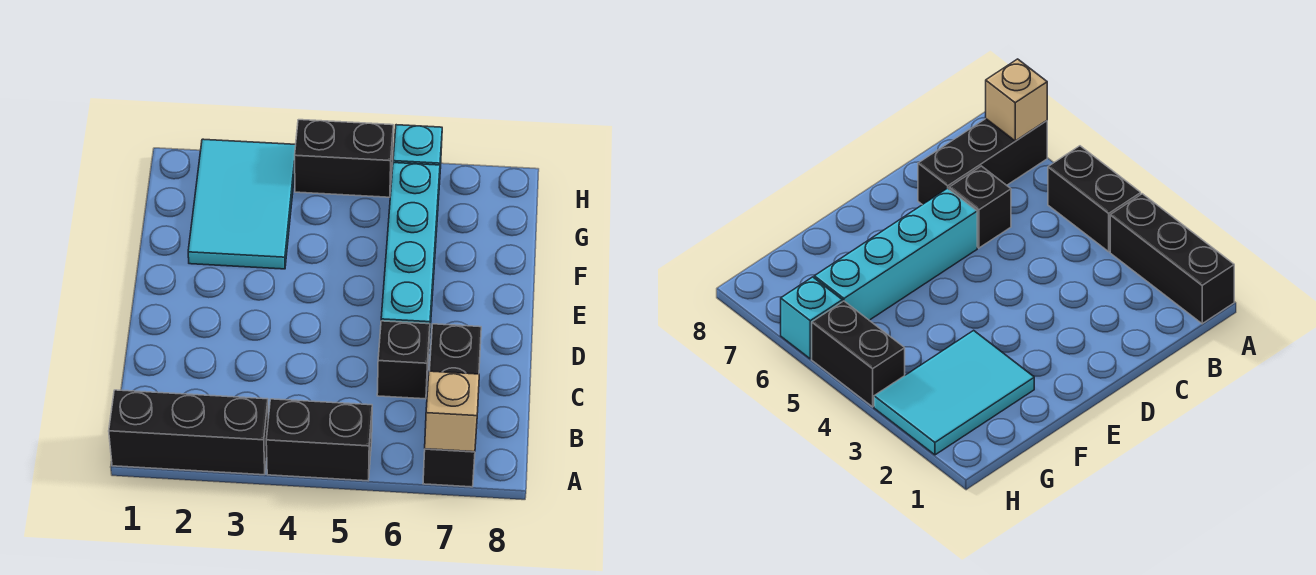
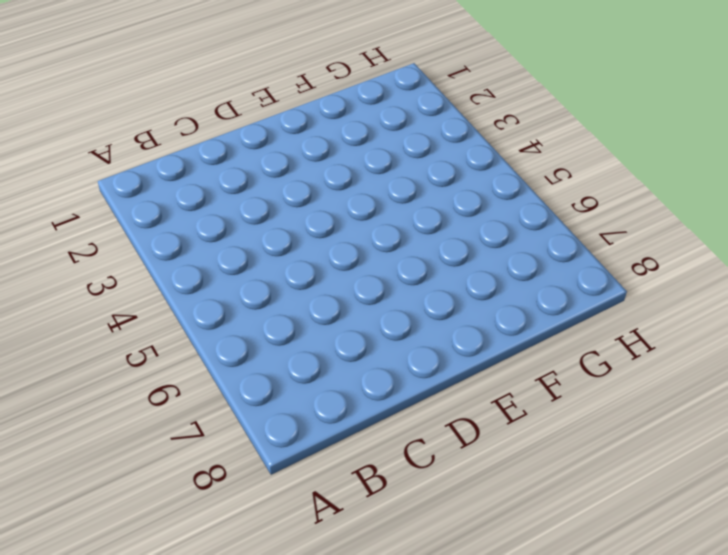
none -> black brick A1:A3 level 1
none -> black brick A4:A5 level 1

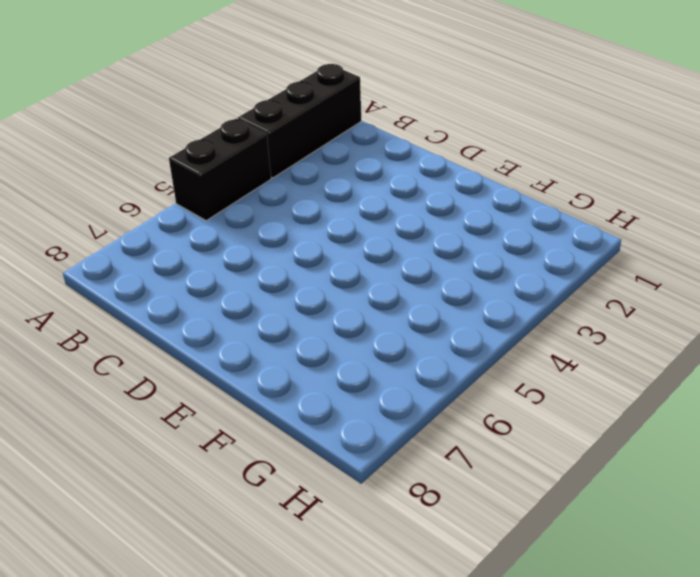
none -> black brick A7:C7 level 1
none -> black brick C6 level 1

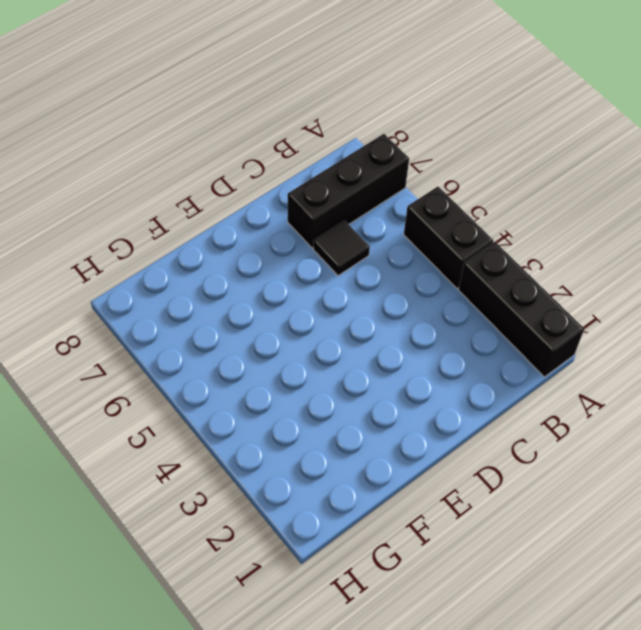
black tile C6 level 1 -> black brick C6 level 1
none -> cyan brick D6:G6 level 1
none -> cyan tile F2:H3 level 1

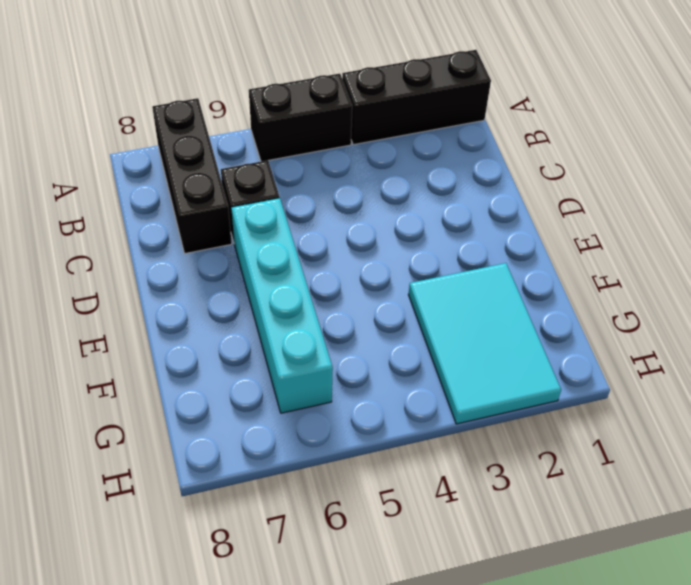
none -> black brick H4:H5 level 1
none -> cyan brick H6 level 1

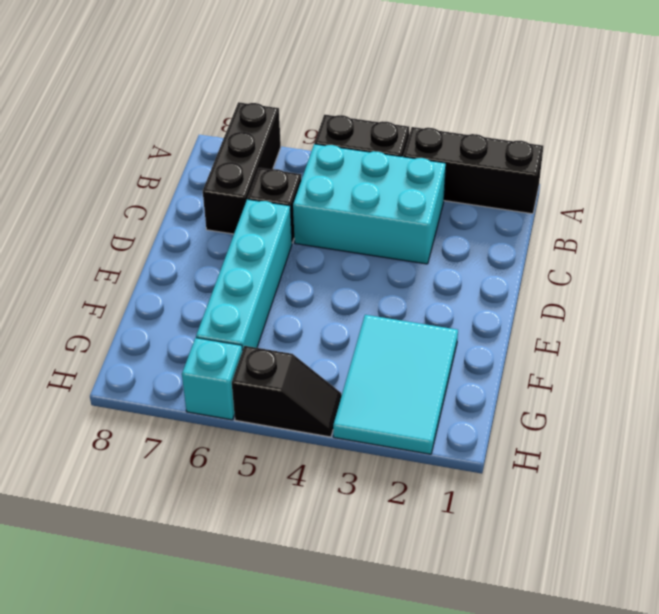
cyan brick B3:C5 level 1 -> none
black slope H4:H5 level 1 top 5 -> black brick H4:H5 level 1
none -> tan brick A7 level 2

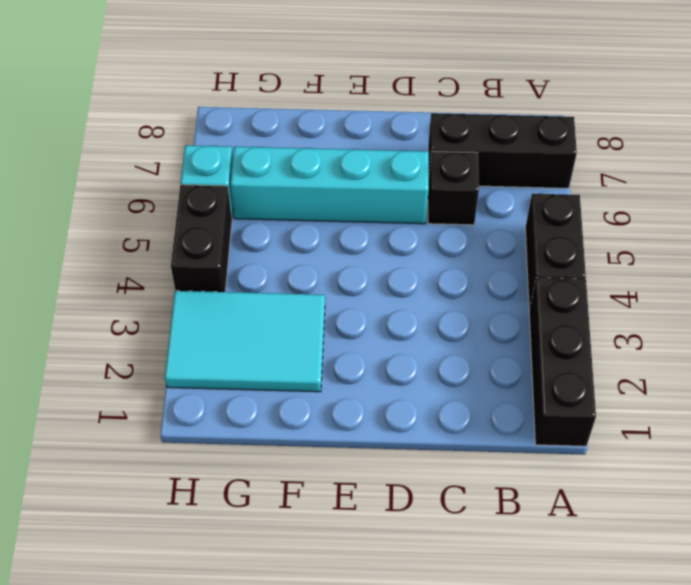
none -> tan brick A7 level 2

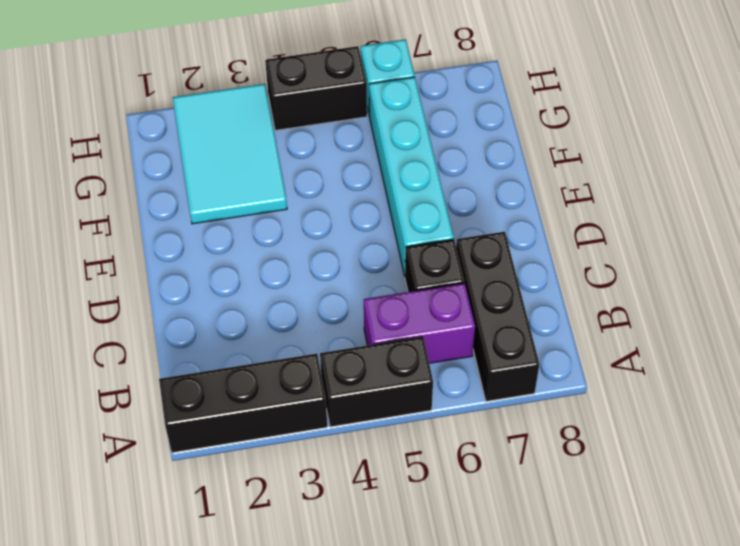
purple brick B5:B6 level 1 -> none
none -> tan brick A7 level 2

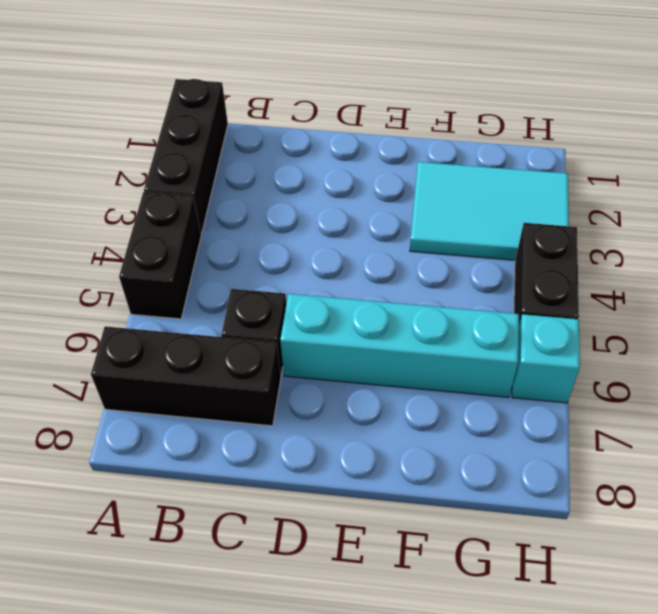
none -> tan brick A7 level 2

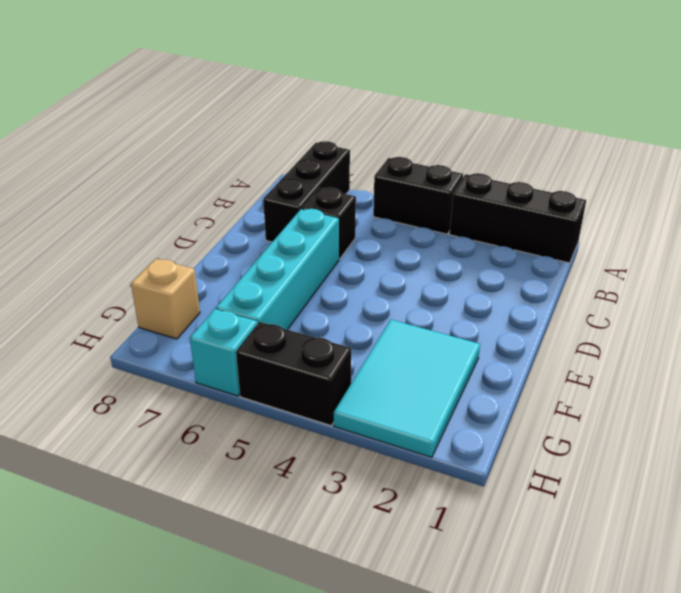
tan brick G8 level 1 -> tan brick A7 level 2

